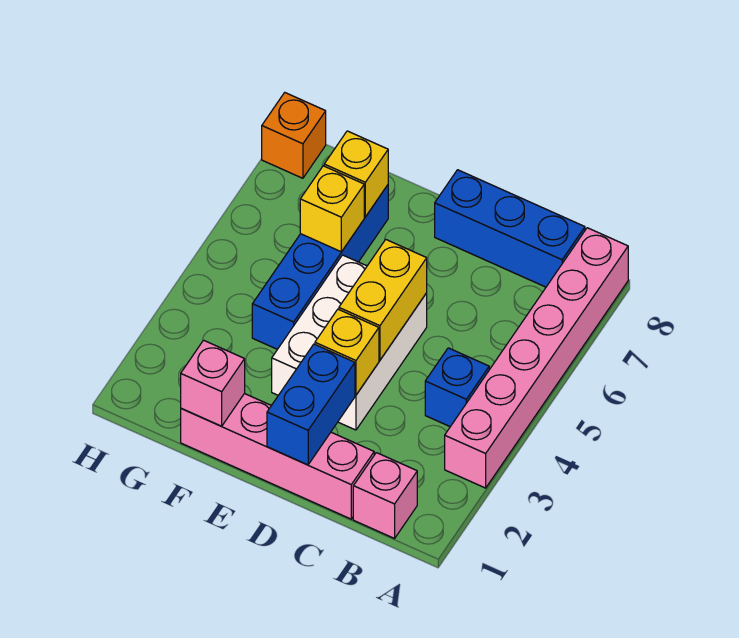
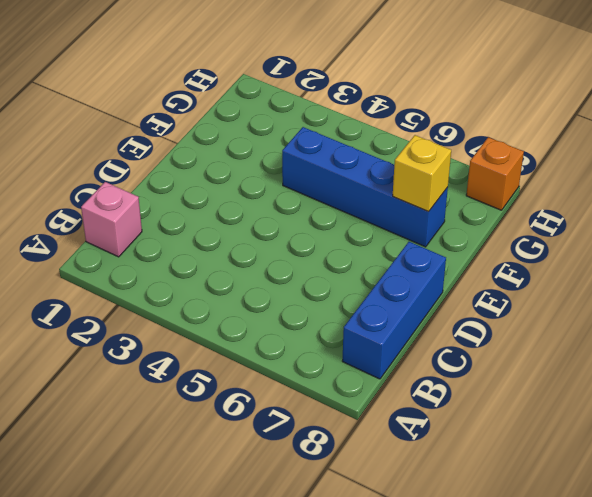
none -> pink brick A3:A8 level 1
none -> blue brick B4 level 1
none -> pink brick C1:F1 level 1

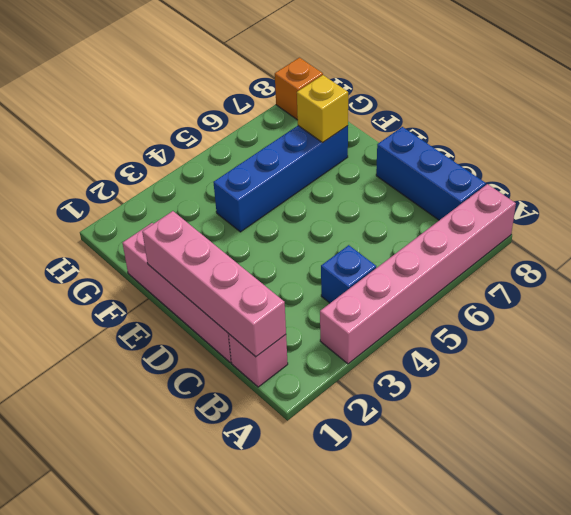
pink brick B1:E1 level 2 -> blue brick D1:D2 level 2
none -> white brick D3:E5 level 1
none -> yellow brick D3 level 2
none -> yellow brick D4:D5 level 2

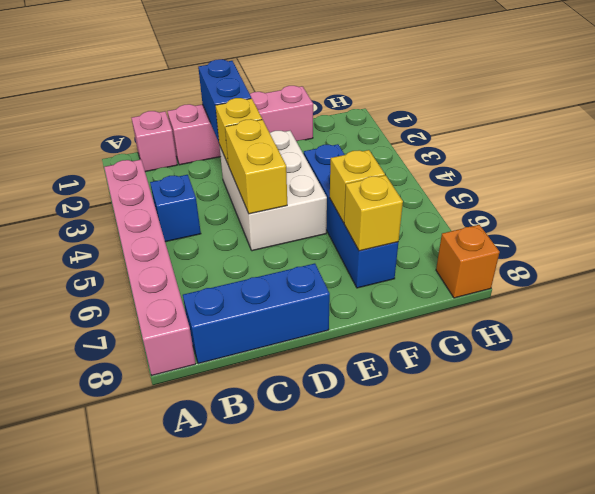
none -> pink brick F1 level 2

